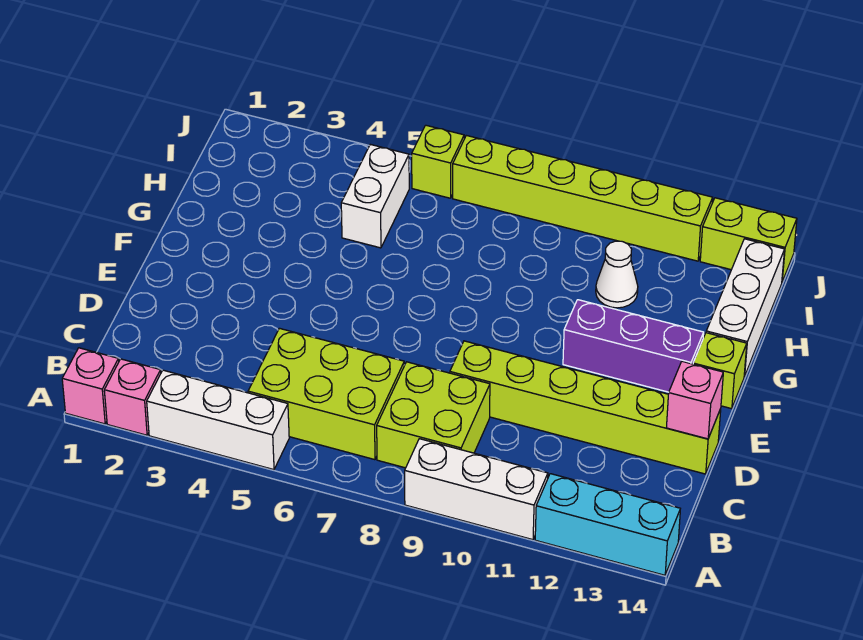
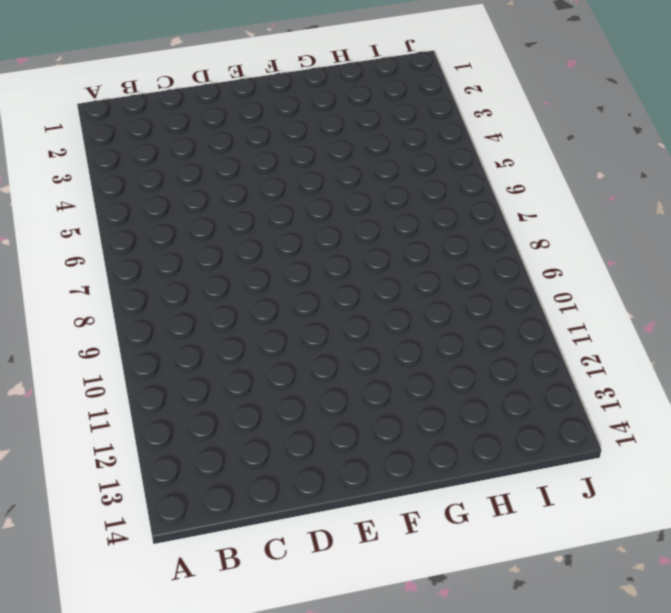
none -> pink brick A1 level 1
none -> pink brick A2 level 1
none -> white brick A3:A5 level 1

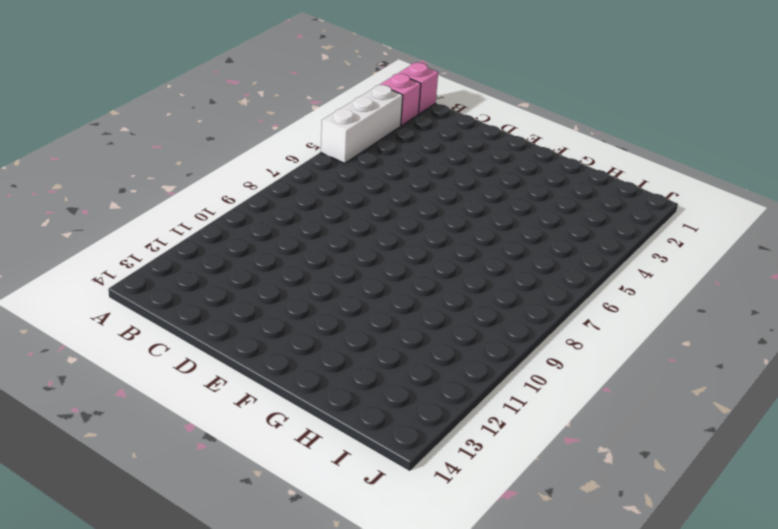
none -> white brick A9:A11 level 1
none -> cyan brick A12:A14 level 1
none -> lime brick B5:C7 level 1

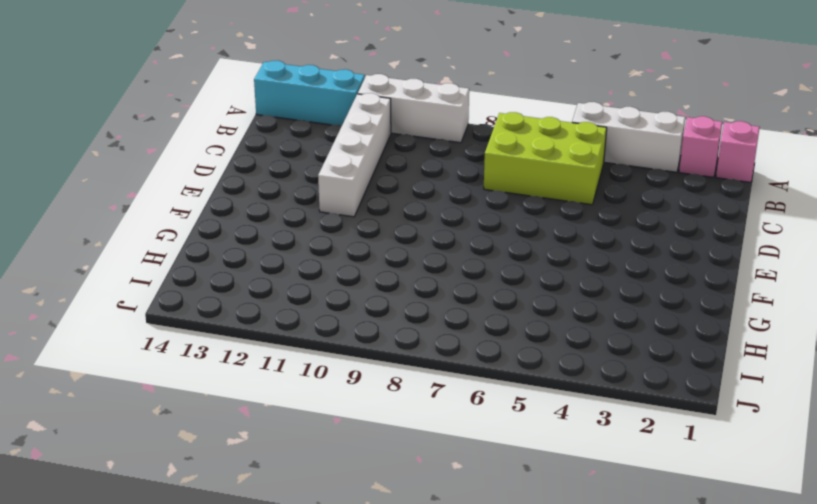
white brick B11:E11 level 1 -> lime brick D9:D14 level 1
none -> lime brick B8:C9 level 1
none -> purple brick F11:F13 level 1
none -> lime brick F14 level 1

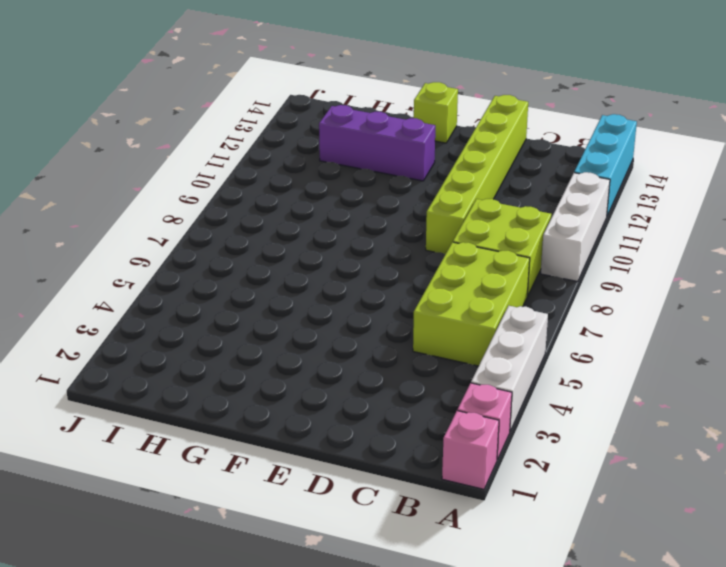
purple brick F12:H12 level 1 -> purple brick F11:F13 level 1
none -> white brick G14:I14 level 1
none -> white brick H5:I5 level 1
none -> white cone H11 level 1

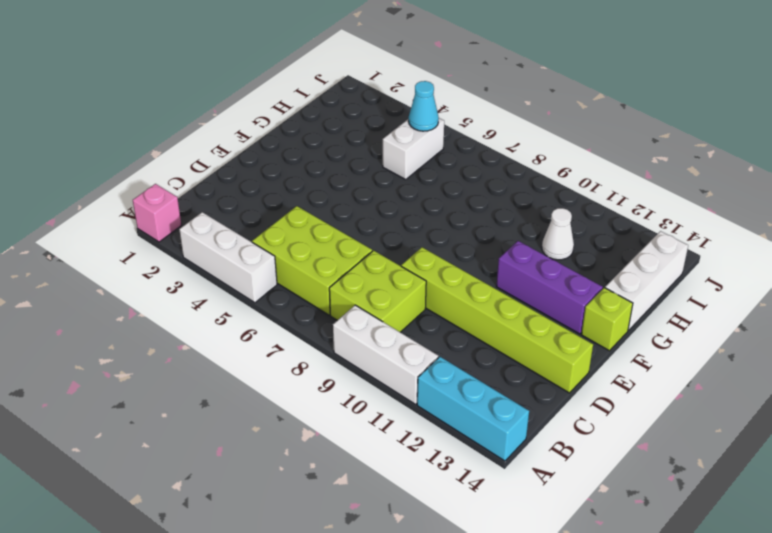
cyan cone I5 level 2 -> none
none -> pink brick A2 level 1
none -> lime brick J6 level 1
none -> lime brick J7:J12 level 1

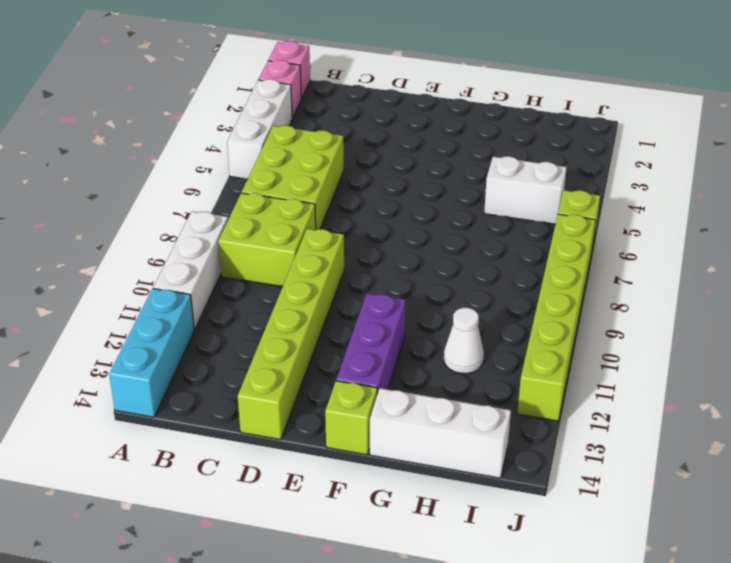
none -> lime brick J13:J14 level 1
none -> pink brick D14 level 2

